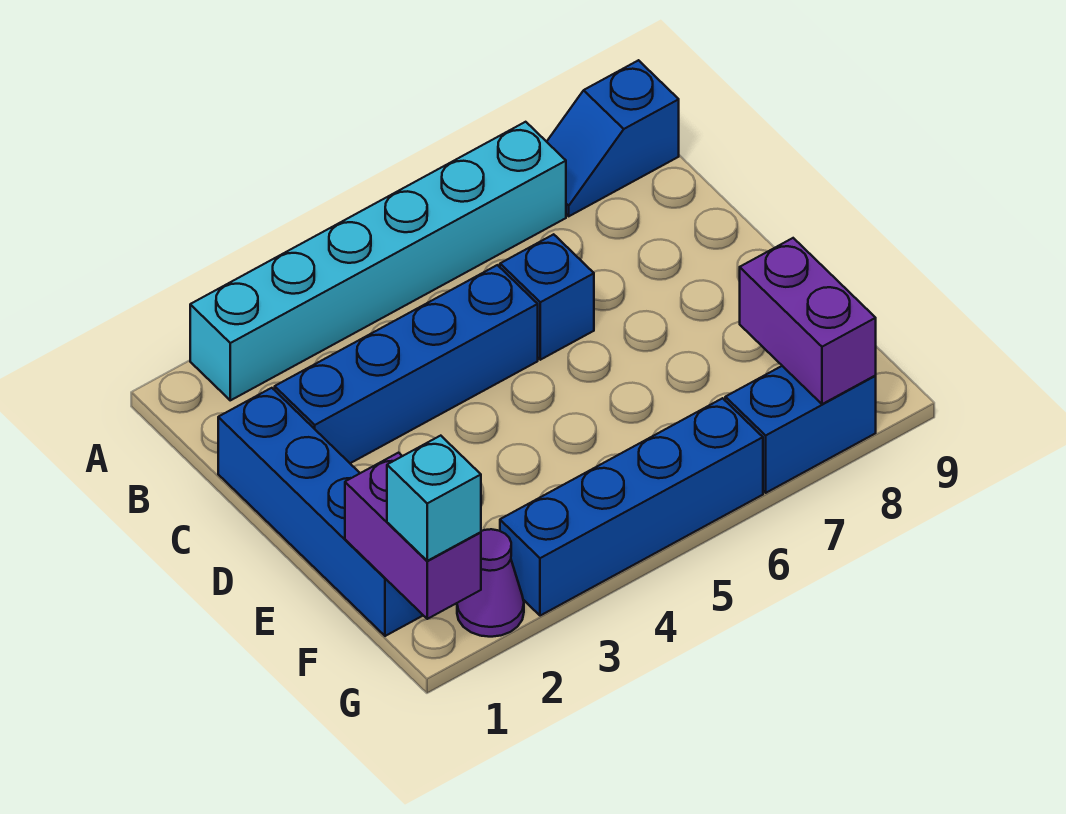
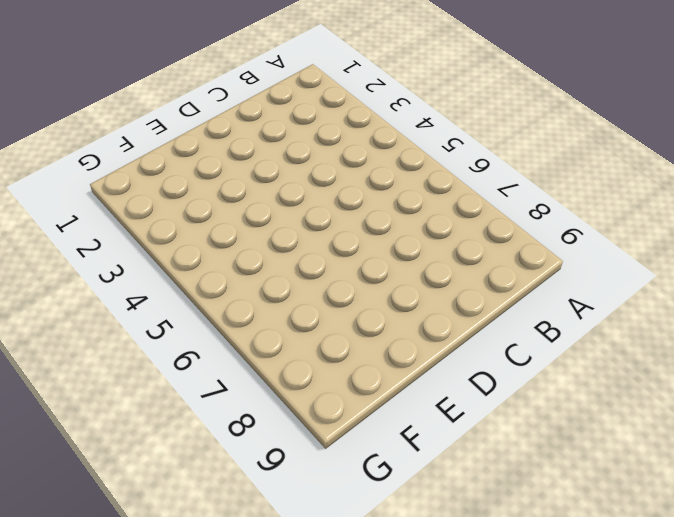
none -> cyan brick A2:A7 level 1
none -> blue slope A8:A9 level 1 top 9

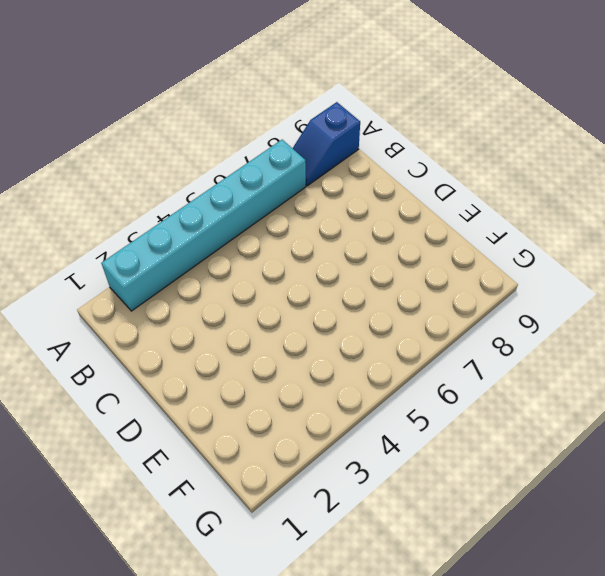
none -> blue brick C1:F1 level 1
none -> blue brick C2:C5 level 1

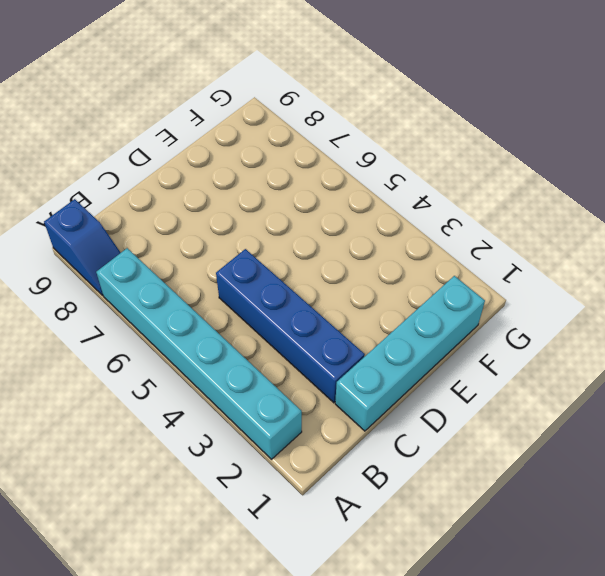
cyan brick C1:F1 level 1 -> blue brick C1:F1 level 1
none -> blue brick C6 level 1
none -> purple cone G2 level 1

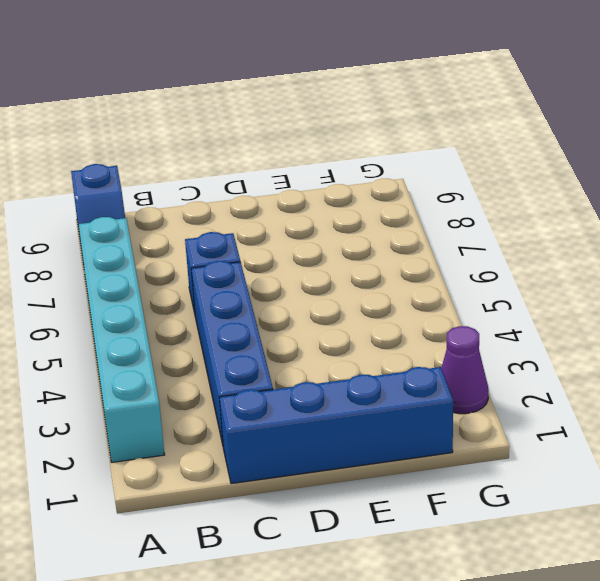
none -> blue brick G3:G6 level 1
none -> blue brick G7:G8 level 1

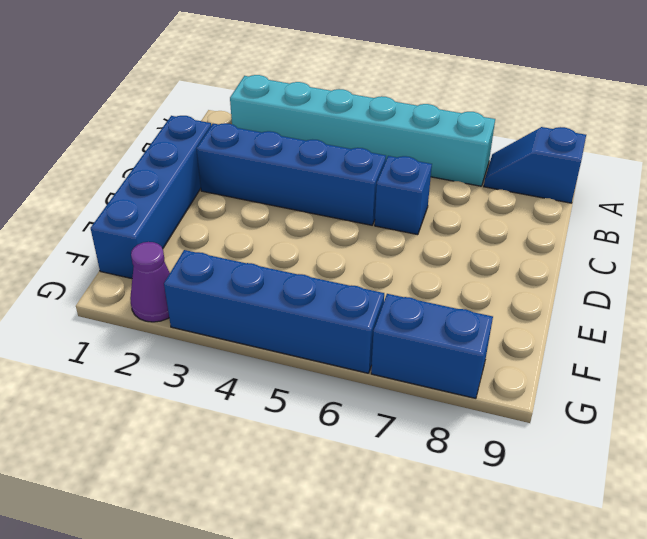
none -> purple brick F1:G1 level 2
none -> purple brick F8:G8 level 2

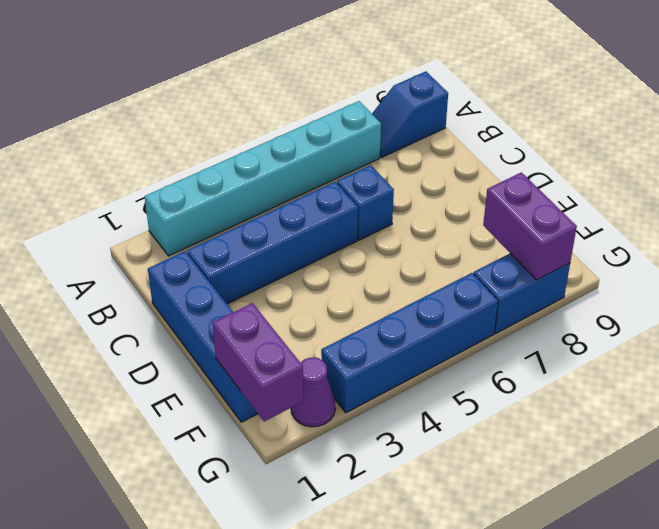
none -> cyan brick G1 level 3

